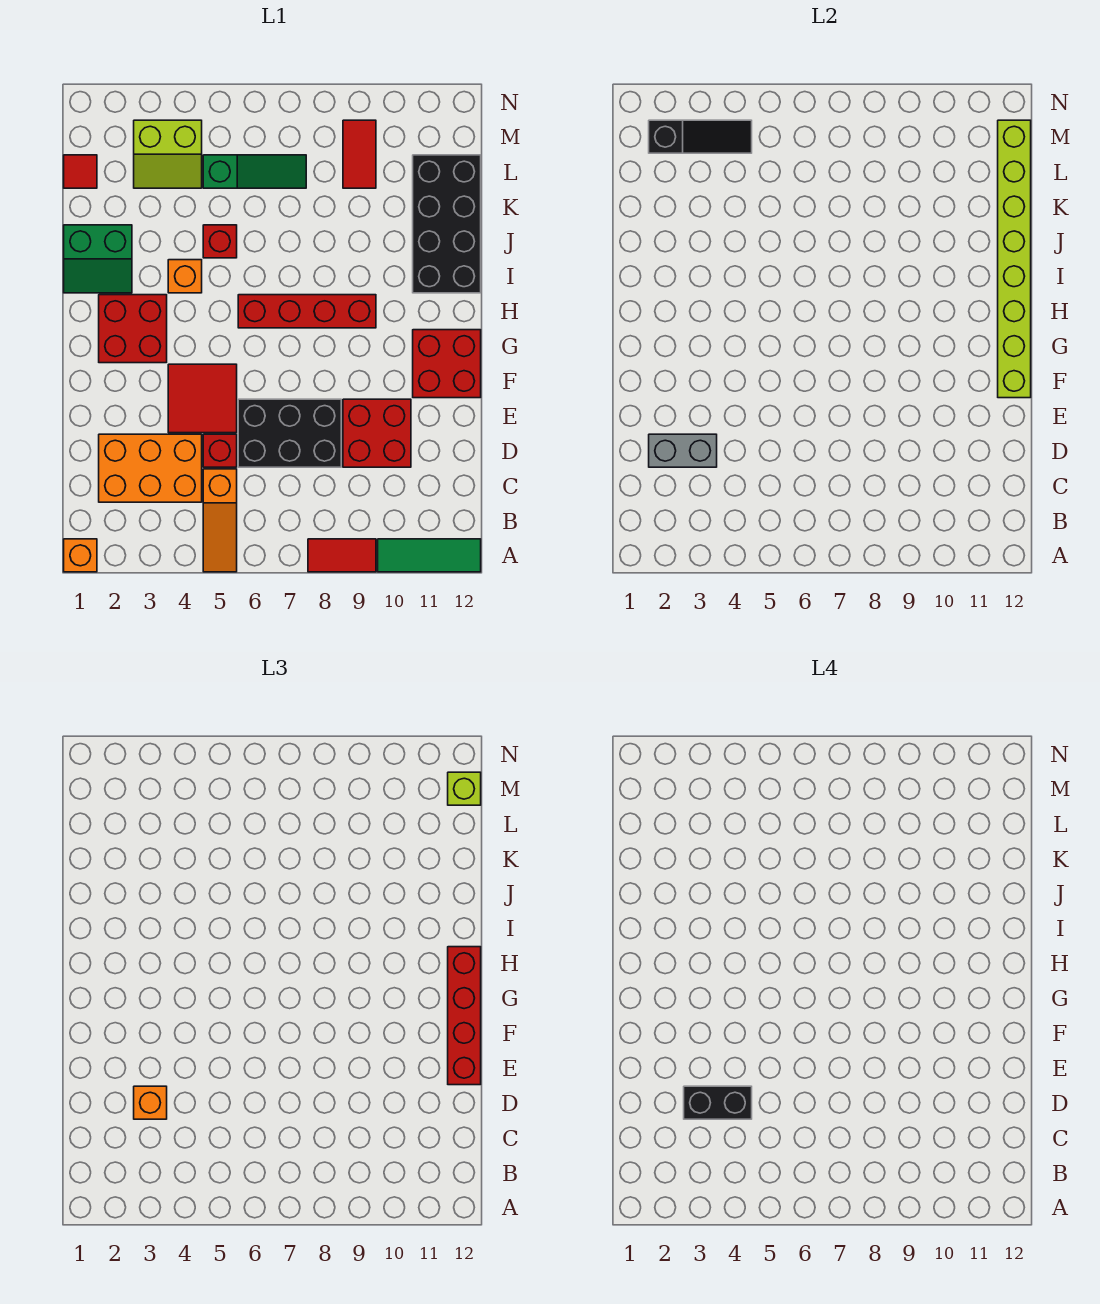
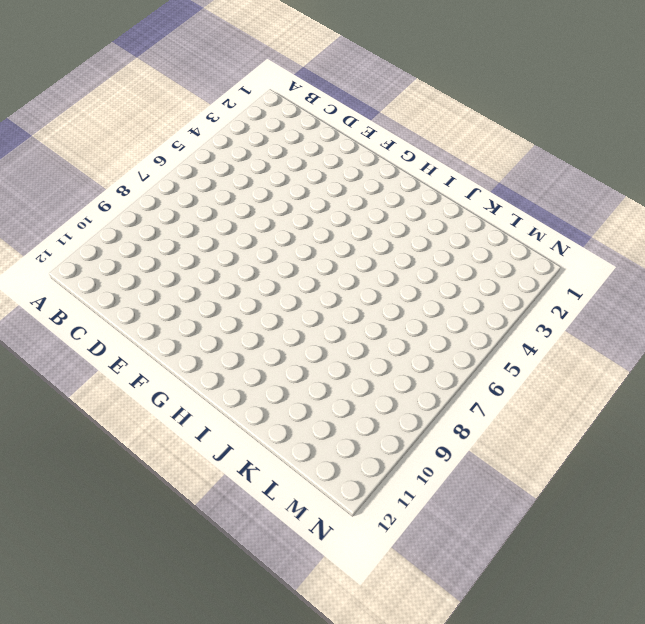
none -> orange brick A1 level 1
none -> orange slope A5:C5 level 1 top C
none -> red tile A8:A9 level 1

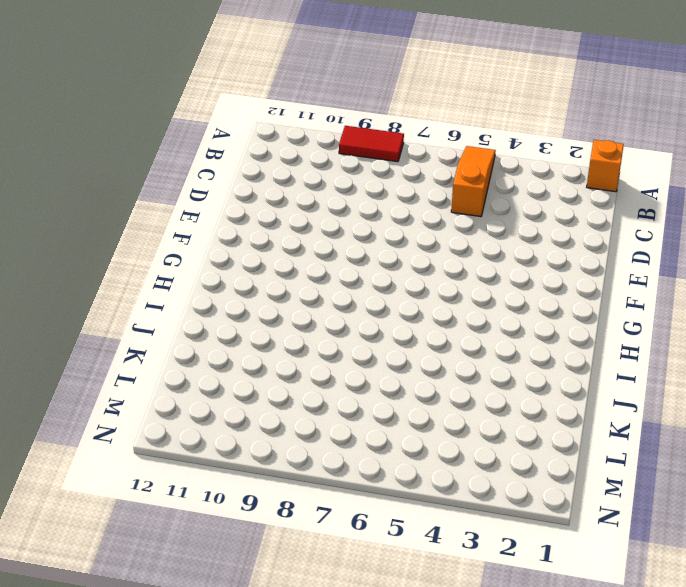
none -> green tile A10:A12 level 1
none -> orange brick C2:D4 level 1
none -> red brick D5 level 1

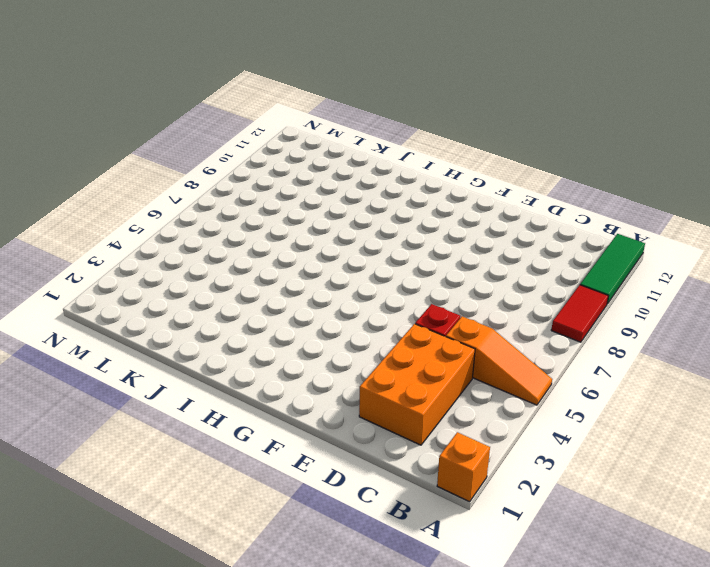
none -> black brick D6:E8 level 1
none -> red brick D9:E10 level 1
none -> red tile E4:F5 level 1

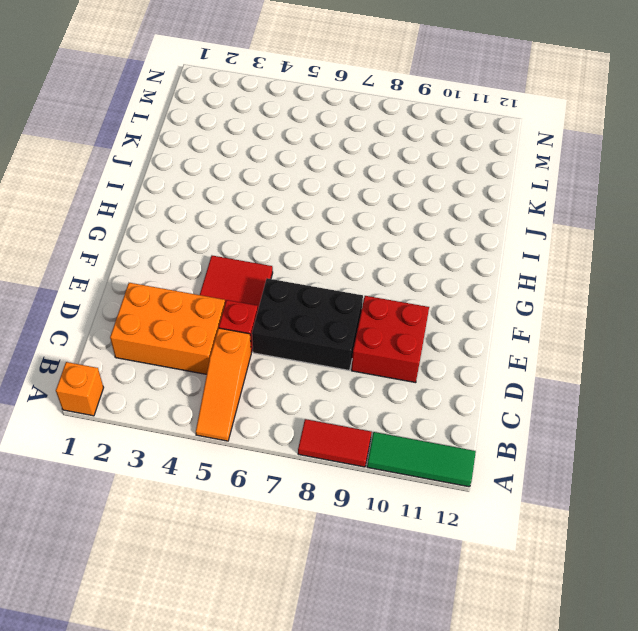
none -> red brick F11:G12 level 1
none -> red brick G2:H3 level 1
none -> red brick H6:H9 level 1

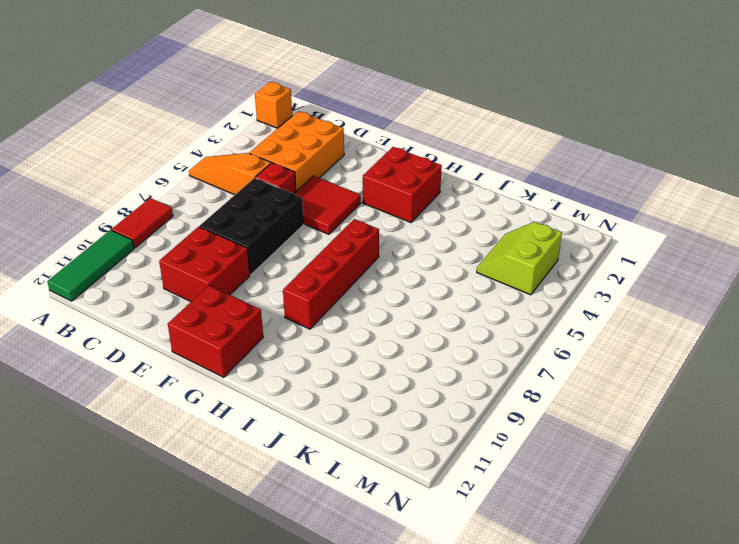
none -> green slope I1:J2 level 1 top J
none -> orange brick I4 level 1
none -> black brick I11:L12 level 1

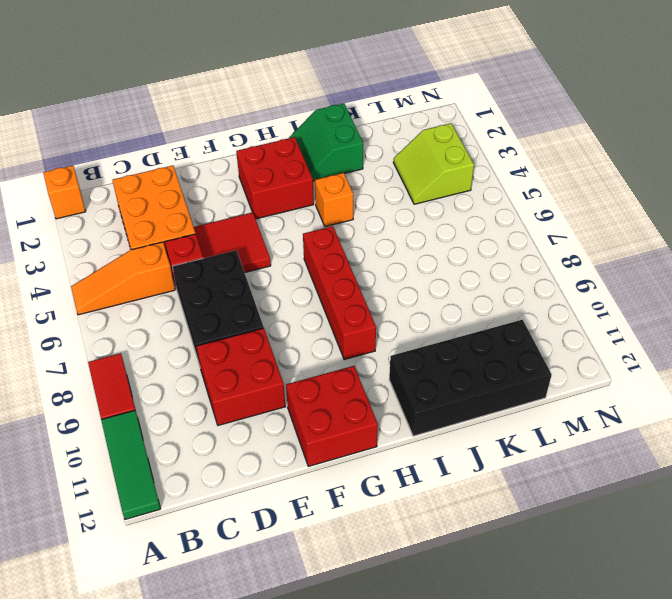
none -> red brick J5 level 1
none -> red tile L1 level 1
none -> green slope L5:L7 level 1 top 5

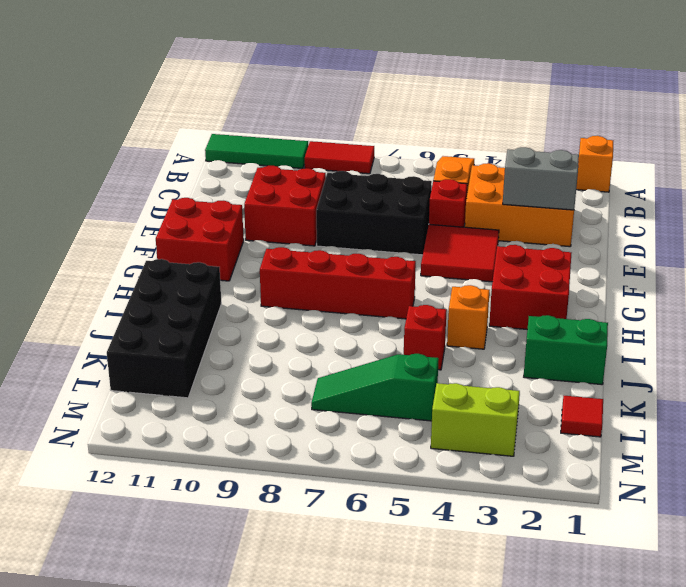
none -> red tile L9:M9 level 1
none -> lime brick F12:M12 level 2
none -> black slope M2:M4 level 2 top 2

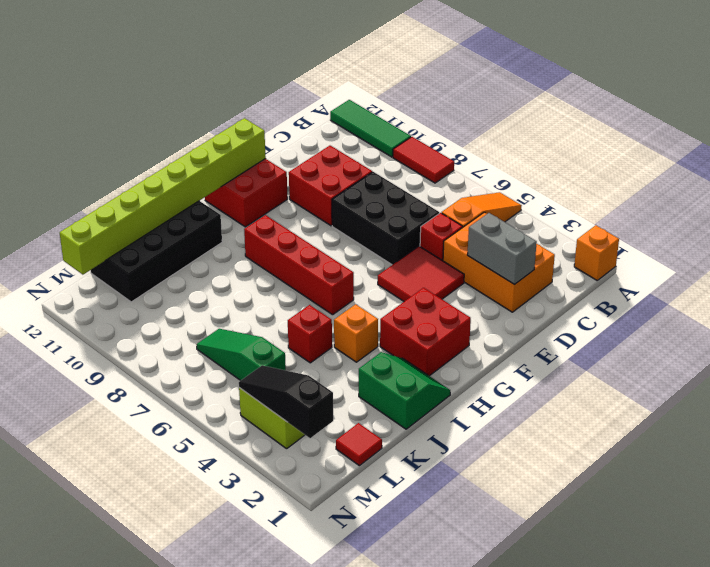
none -> red tile L9:M9 level 1
none -> orange brick D3 level 3
none -> red brick E12:H12 level 3

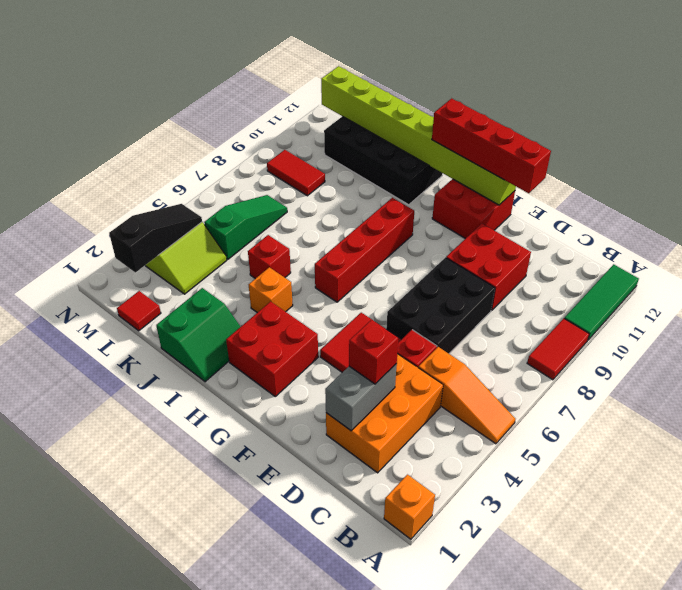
red brick D3 level 3 -> orange brick D3 level 3
none -> lime brick M12 level 3
none -> black brick D3:D4 level 4

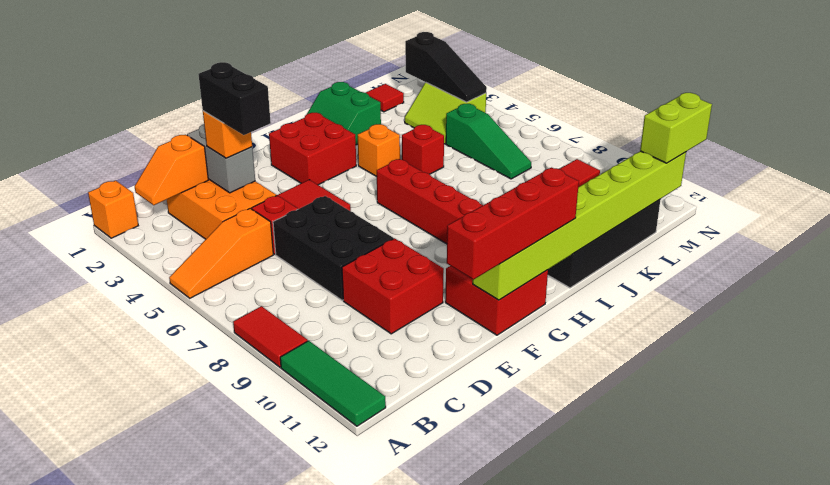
orange slope B2:C2 level 2 top C -> none
lime brick M12:N12 level 3 -> lime brick M12 level 3

